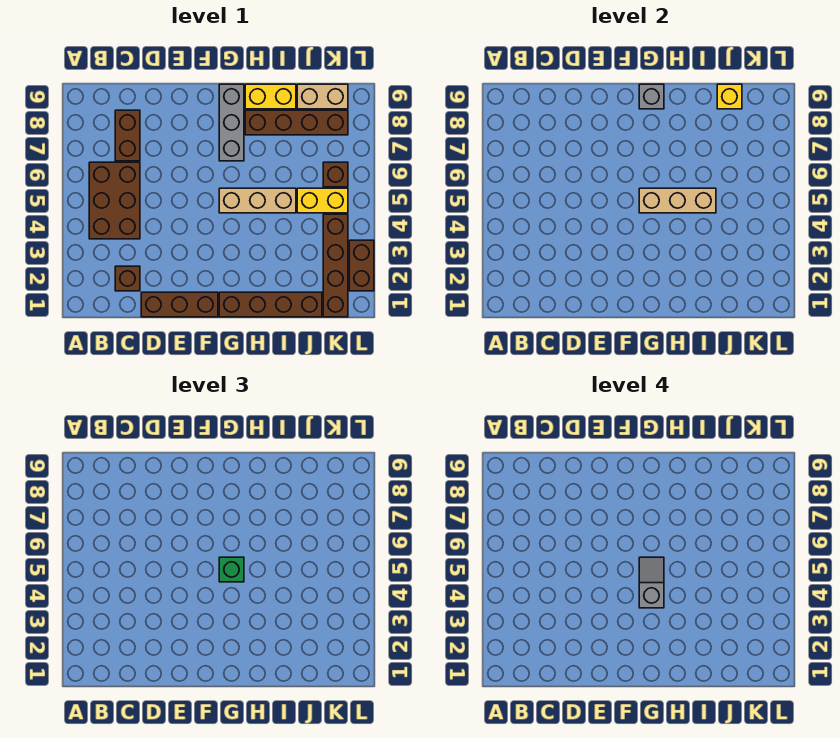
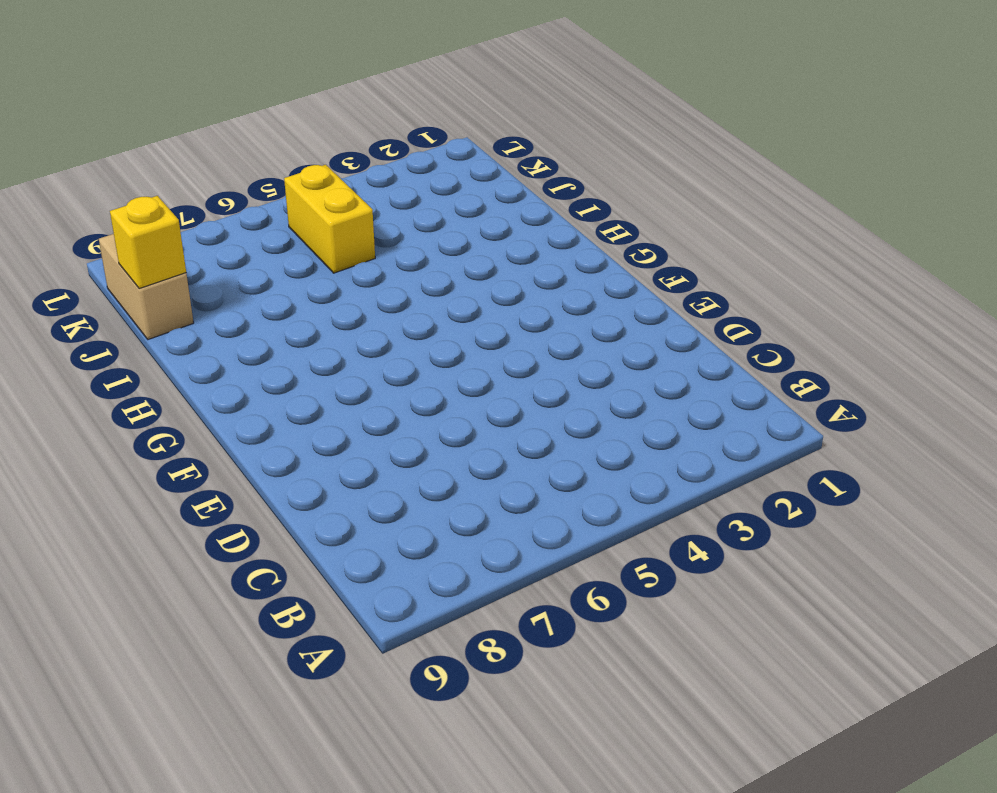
none -> brown brick B4:C6 level 1
none -> brown brick C2 level 1
none -> brown brick C7:C8 level 1

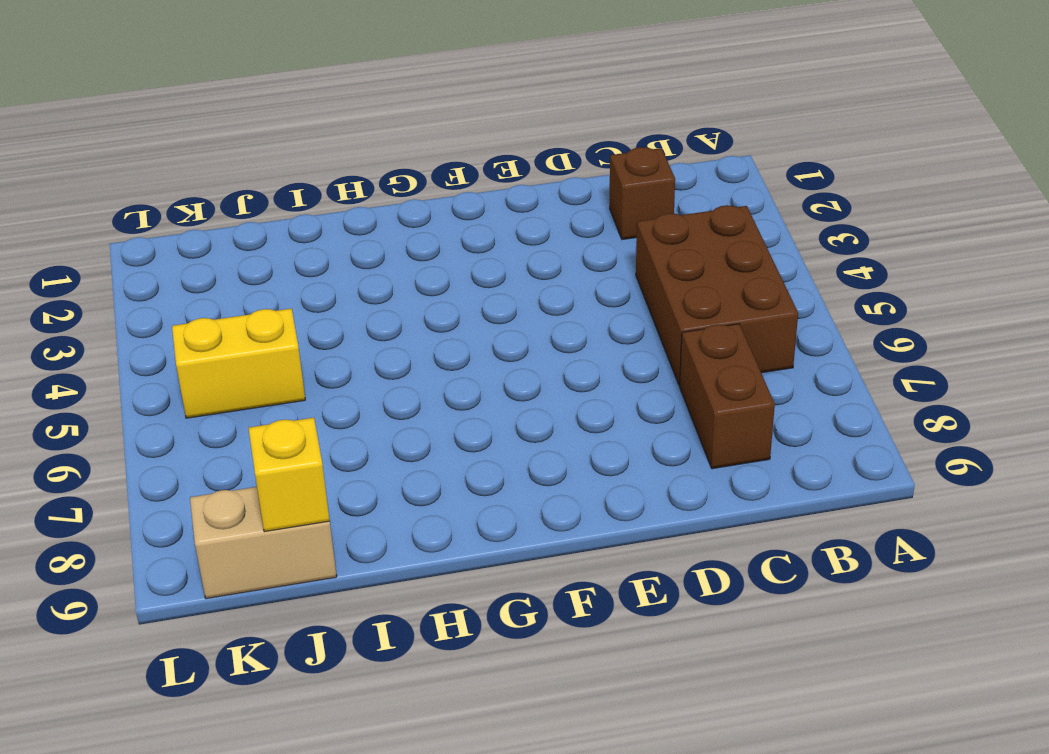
none -> brown brick D1:F1 level 1
none -> brown brick G1:J1 level 1
none -> tan brick G5:I5 level 1

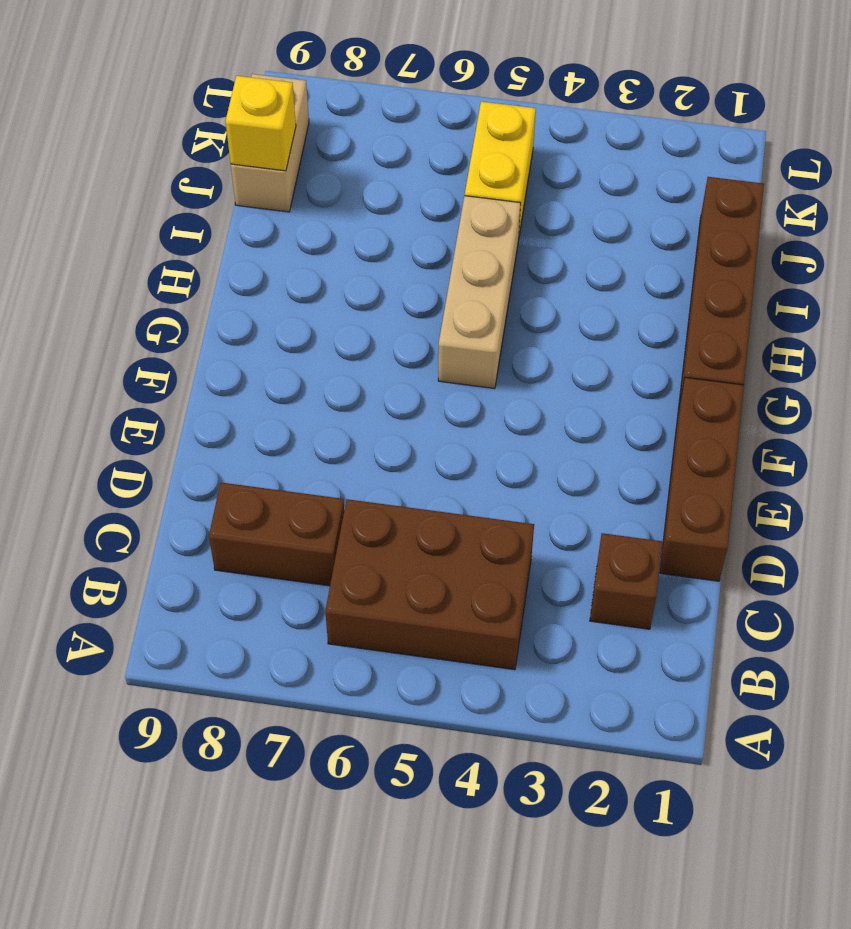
none -> grey brick G7:G9 level 1
none -> brown brick H8:K8 level 1
none -> yellow brick H9:I9 level 1

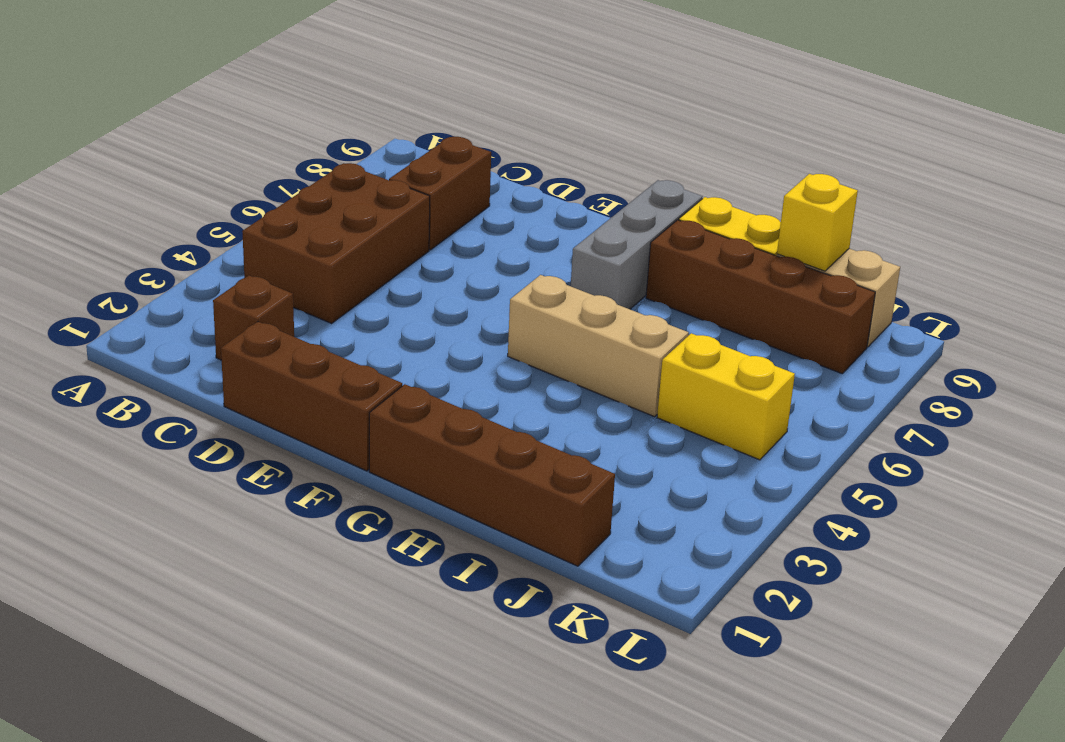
none -> brown brick K1:K4 level 1
none -> brown brick K6 level 1
none -> brown brick L2:L3 level 1

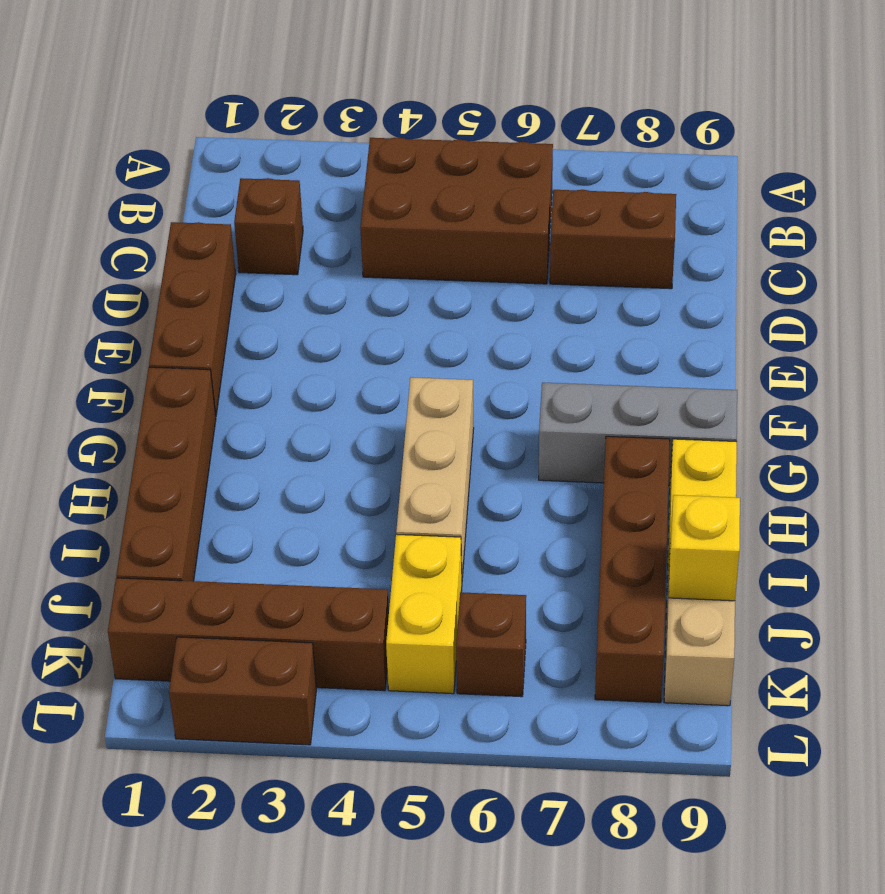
none -> tan brick G5:I5 level 2
none -> grey brick G9 level 2
none -> green brick G5 level 3

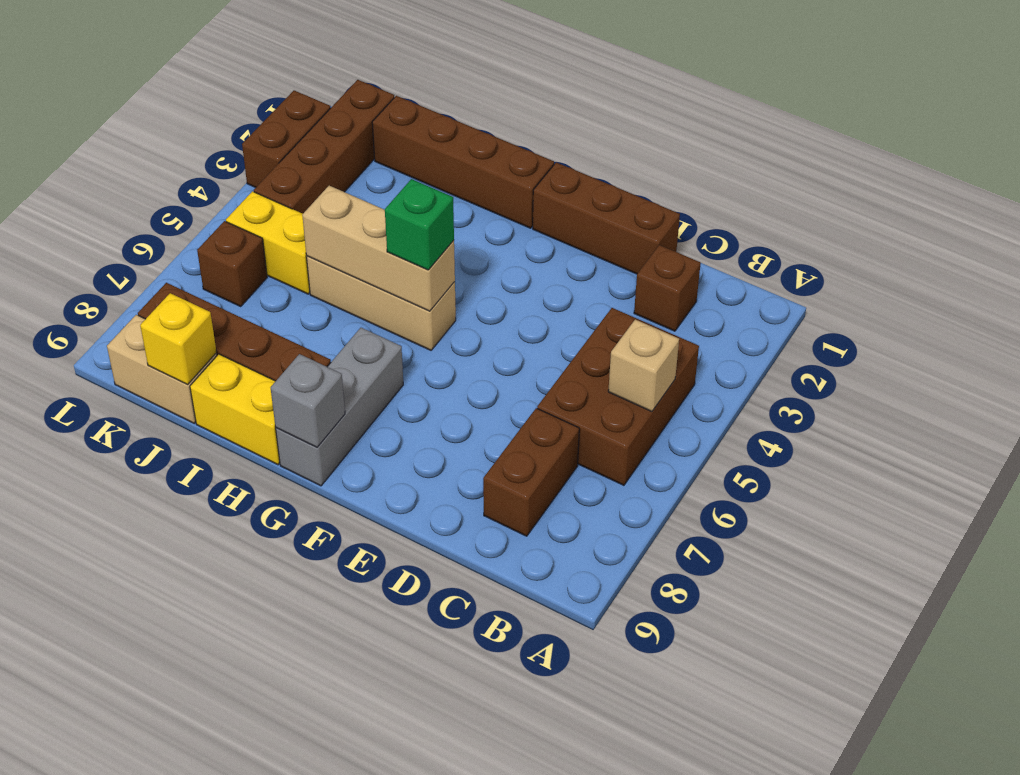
tan brick B5 level 2 -> none
none -> grey slope G4:G5 level 4 top 4

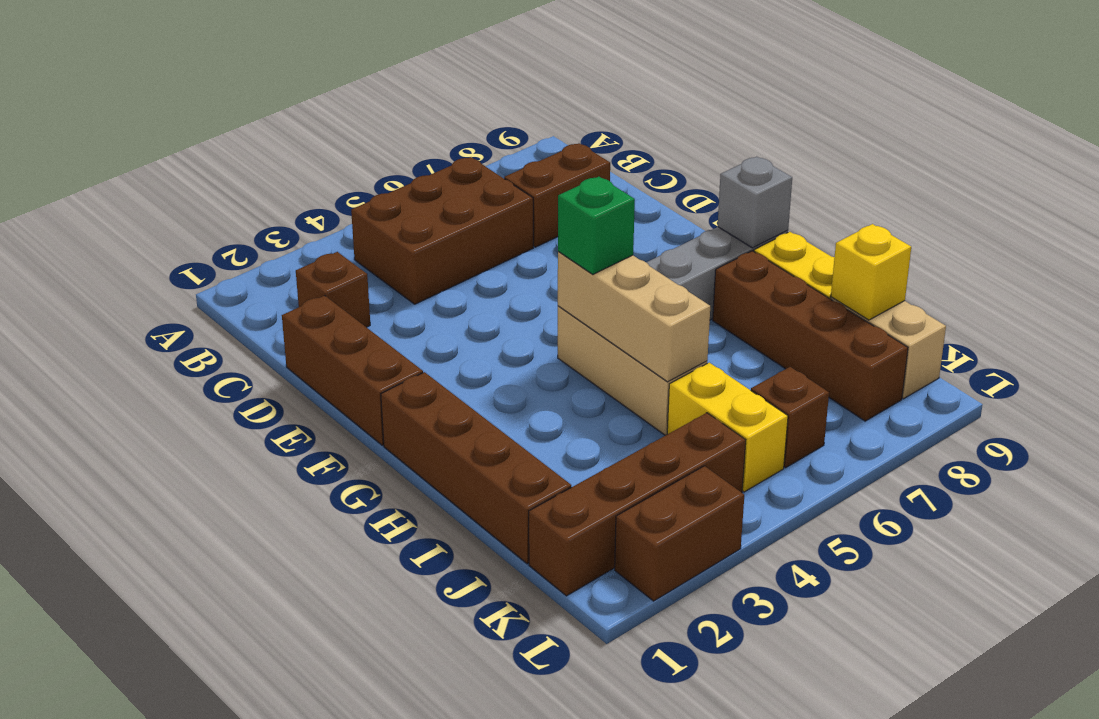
none -> grey slope G4:G5 level 4 top 4

